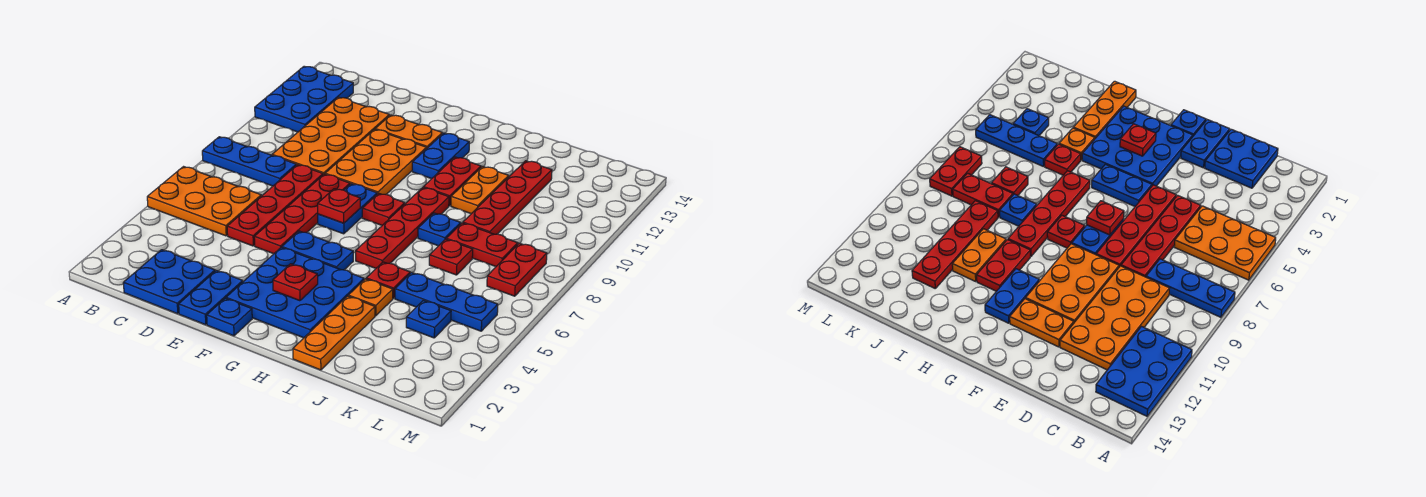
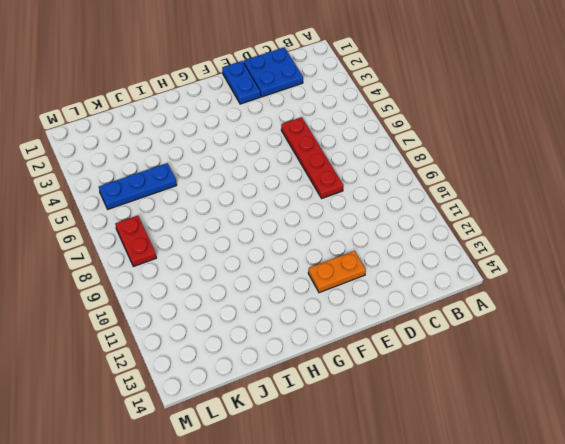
none -> orange plate A5:C6 level 1
none -> blue plate A8:C8 level 1
none -> blue plate A11:B13 level 1
none -> orange plate C9:D12 level 1

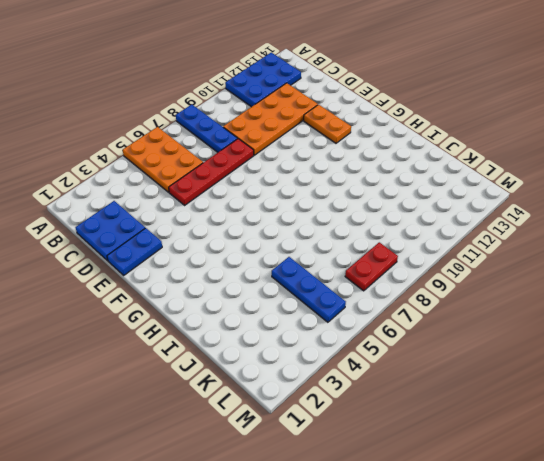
none -> red plate E5:E8 level 1
none -> orange plate E9:F11 level 1
none -> blue plate F1 level 1
none -> blue plate F2:H4 level 1

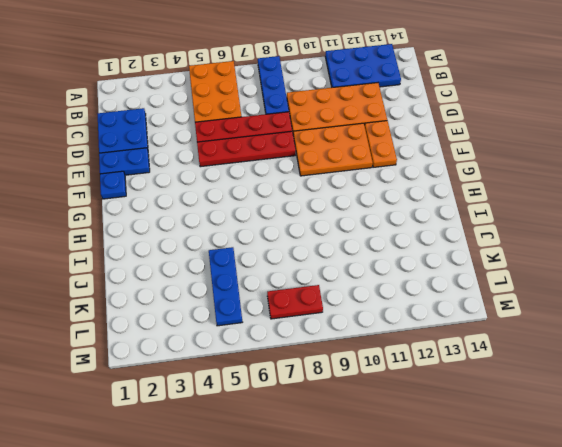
none -> blue plate F2:H4 level 1
none -> blue plate F5:G5 level 1
none -> blue plate F7:F8 level 1
none -> red plate G8 level 1

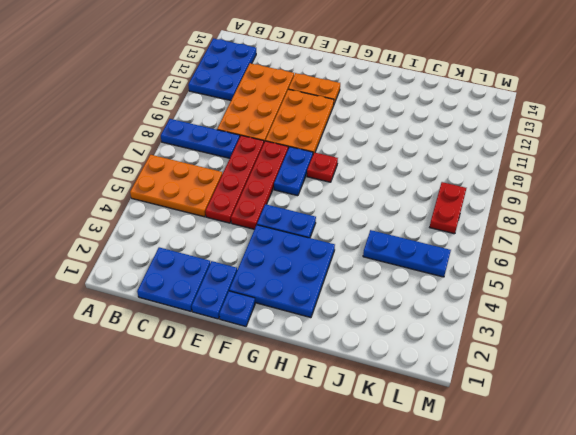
none -> blue plate G11:G12 level 1
none -> red plate H6:H9 level 1
none -> red plate H10:H11 level 1
none -> orange plate I1:I3 level 1

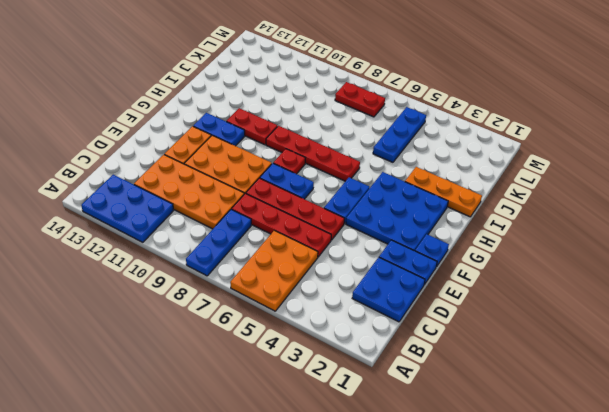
none -> orange plate I4 level 1
none -> red plate I5 level 1
none -> blue plate I8 level 1
none -> orange plate I10:I11 level 1

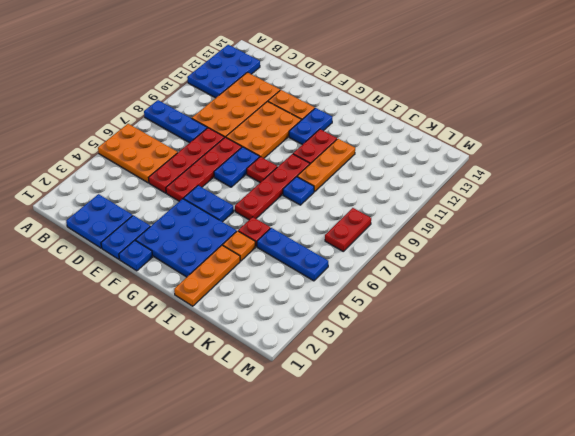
orange plate I9:I11 level 1 -> orange plate I10:I11 level 1
none -> red plate J7 level 1
none -> red plate J8:K8 level 1
none -> red plate J9:J12 level 1
none -> blue plate K4 level 1

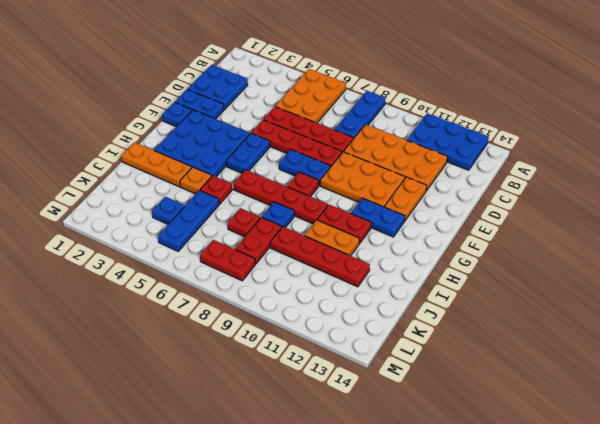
none -> red plate F7 level 2
none -> red plate G3 level 2

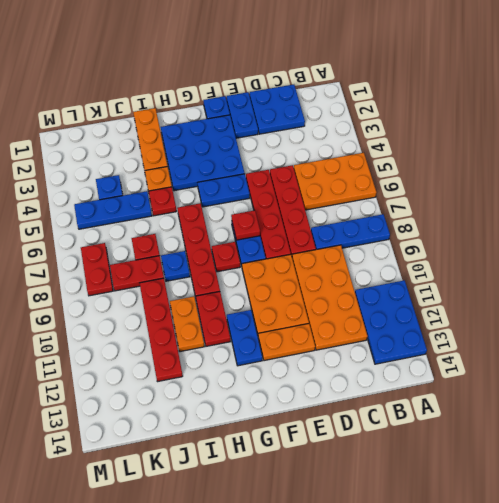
none -> red plate G3 level 2

